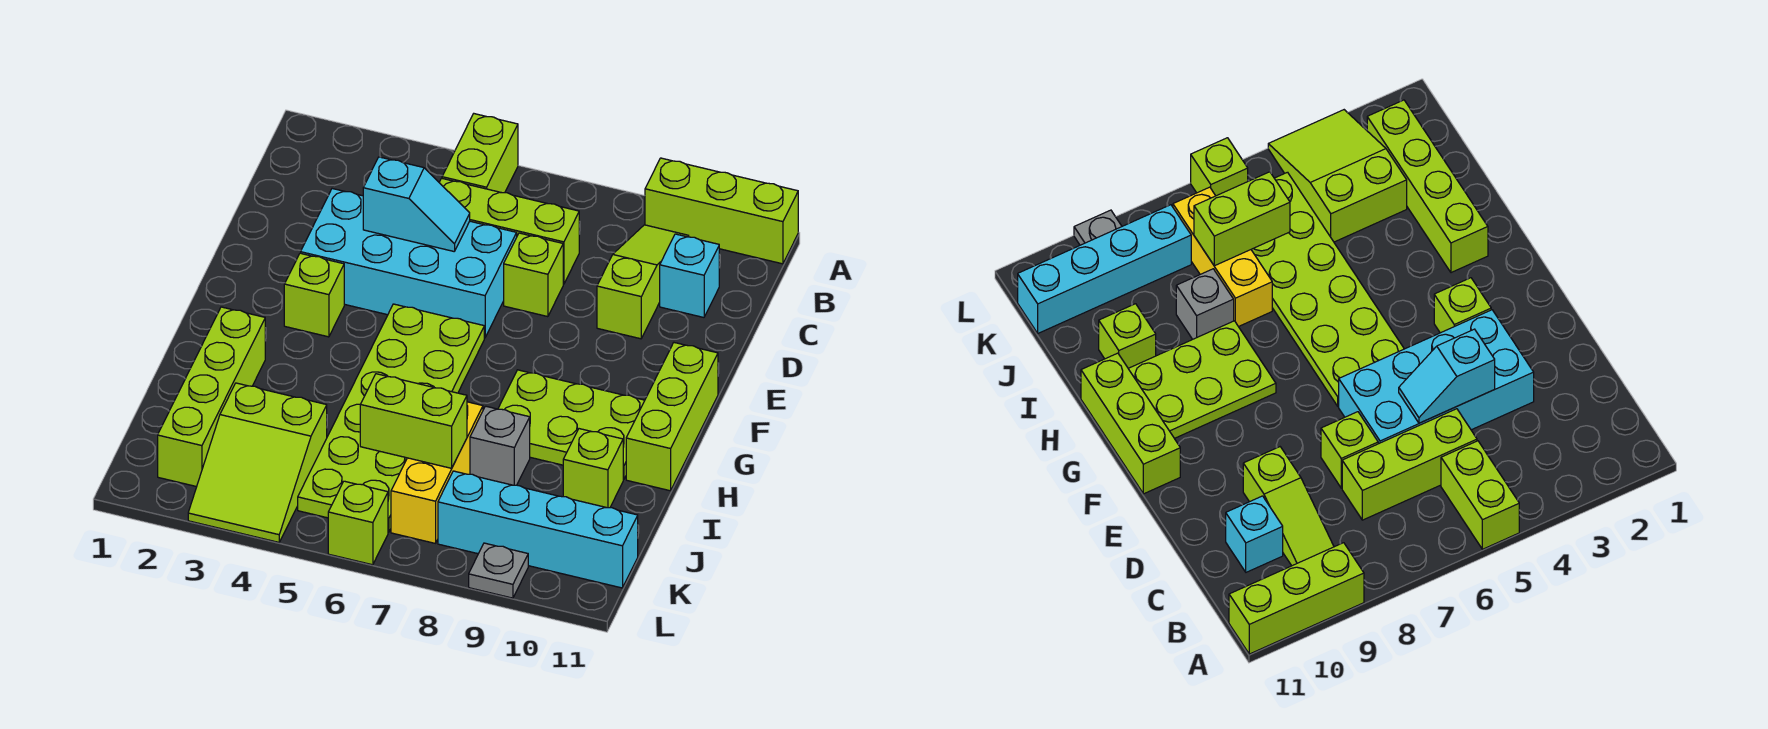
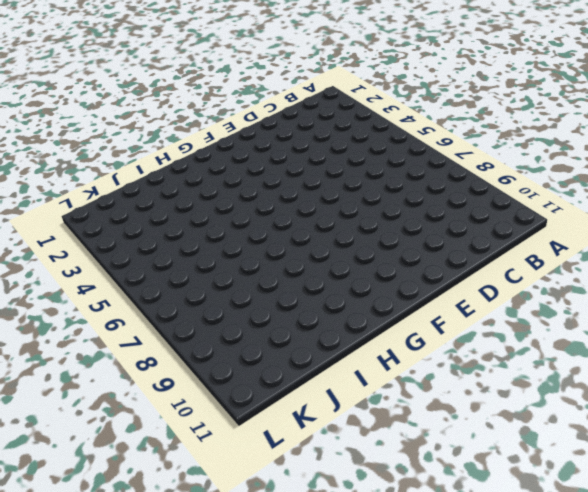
none -> lime brick A5:B5 level 1
none -> lime brick A9:A11 level 1
none -> lime slope B9:D9 level 1 top D

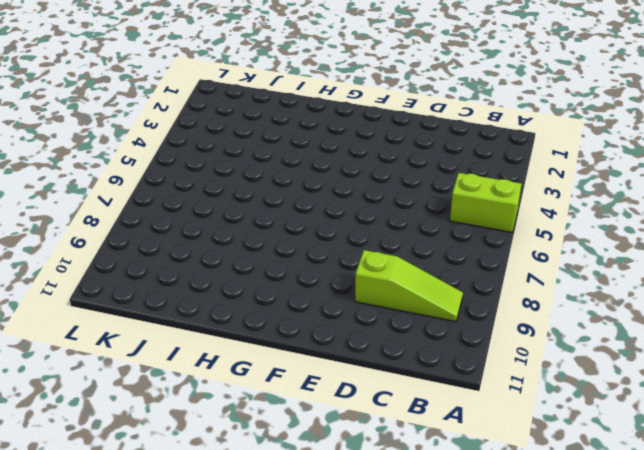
none -> lime brick A9:A11 level 1
none -> lime brick C5:C7 level 1
none -> cyan brick C10 level 1

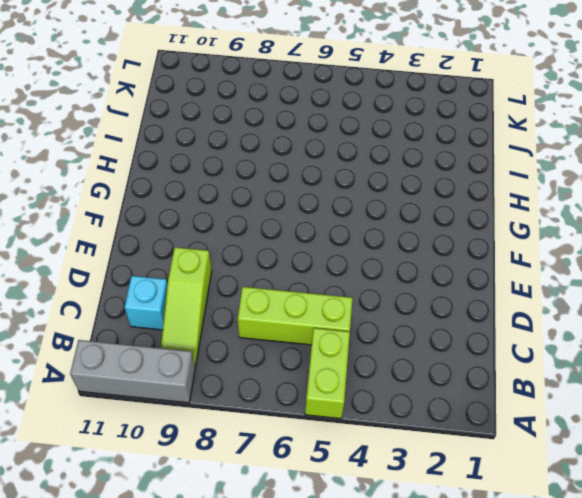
grey brick A9:A11 level 1 -> lime brick A9:A11 level 1
none -> cyan brick D3:E6 level 1
none -> lime brick D7 level 1
none -> lime brick F3 level 1

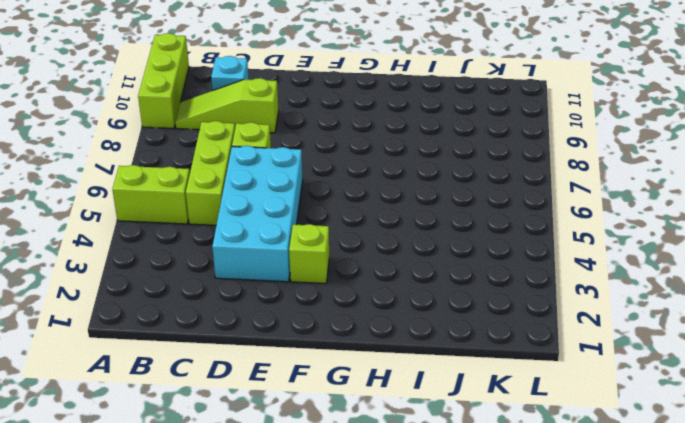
none -> lime plate F5:K6 level 1
none -> lime brick F11:H11 level 1
none -> lime plate G8:H10 level 1

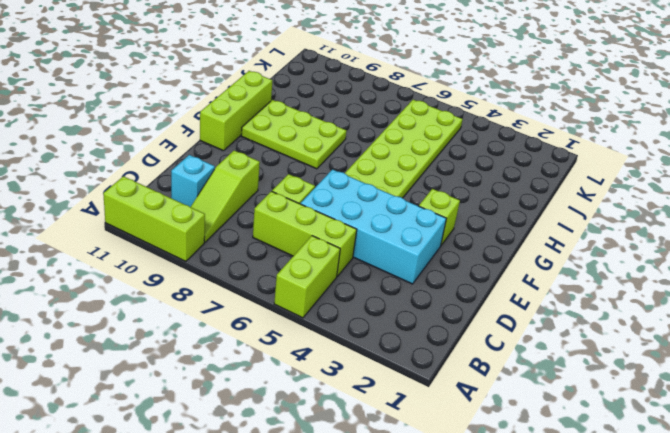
none -> lime brick H2:K2 level 1
none -> yellow brick I7:K7 level 1
none -> grey brick I8 level 1

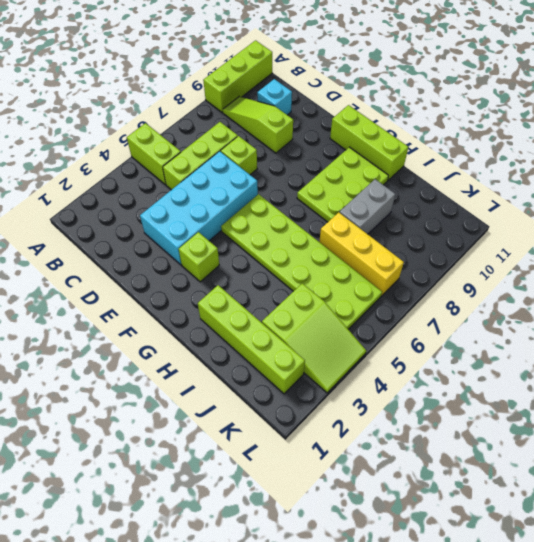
grey brick I8:I9 level 1 -> grey brick I8 level 1
none -> lime brick I10 level 1
none -> cyan brick K8:K11 level 1
none -> lime brick L6 level 1

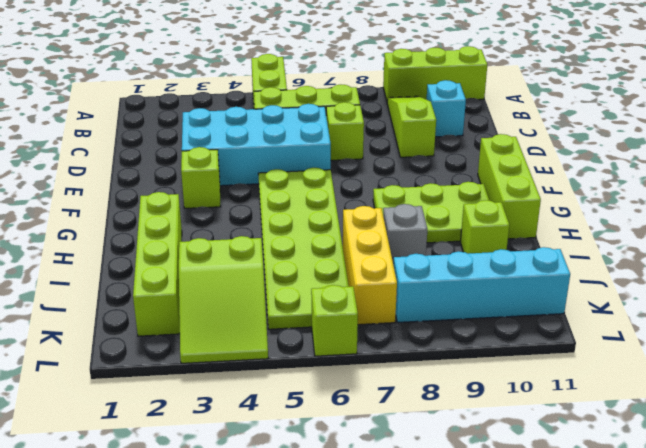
none -> grey plate L9 level 1
none -> cyan slope D4:D5 level 2 top 4
none -> lime brick J6:J7 level 2

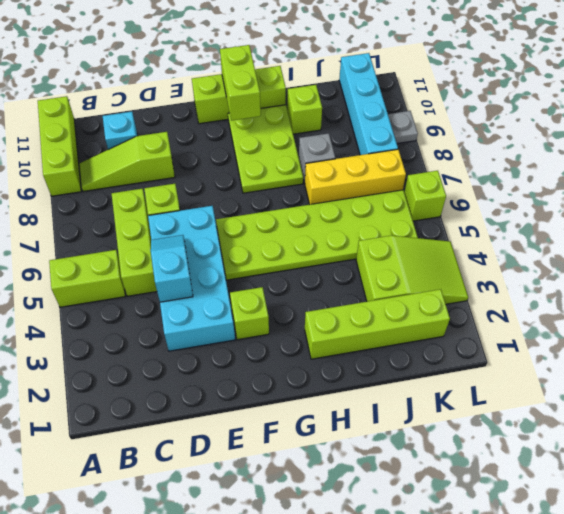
lime brick G10:G11 level 2 -> lime brick J6:J7 level 2

